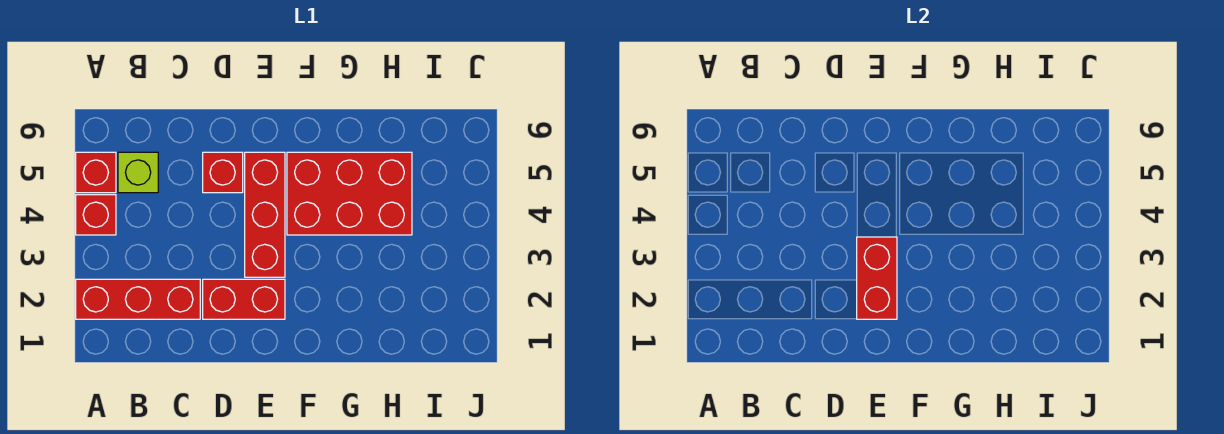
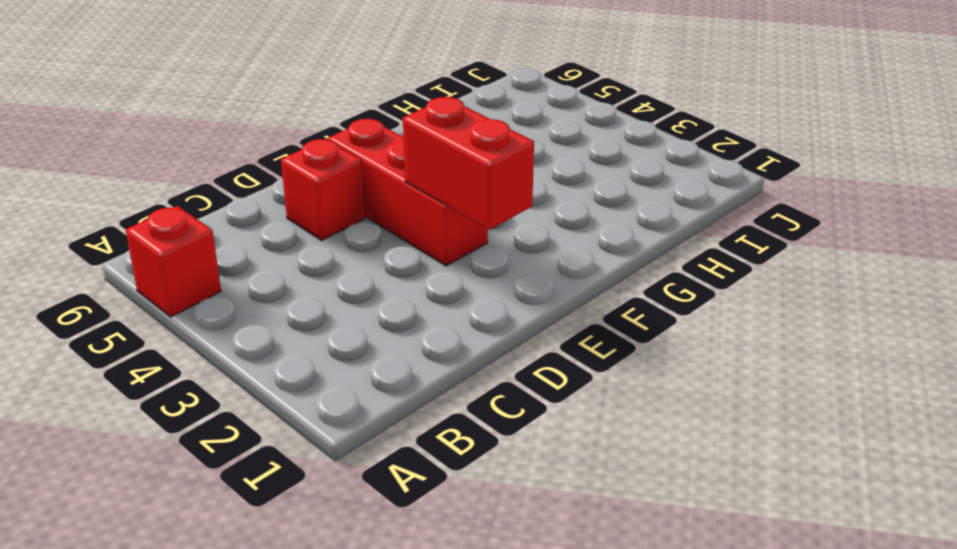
none -> red brick A2:C2 level 1
none -> red brick A4 level 1

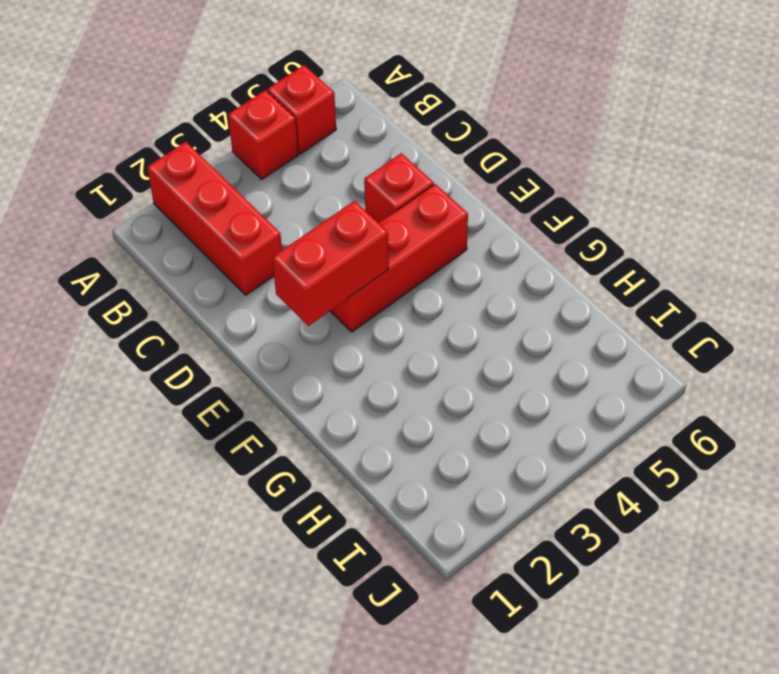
none -> lime brick B5 level 1
none -> red brick D2:E2 level 1

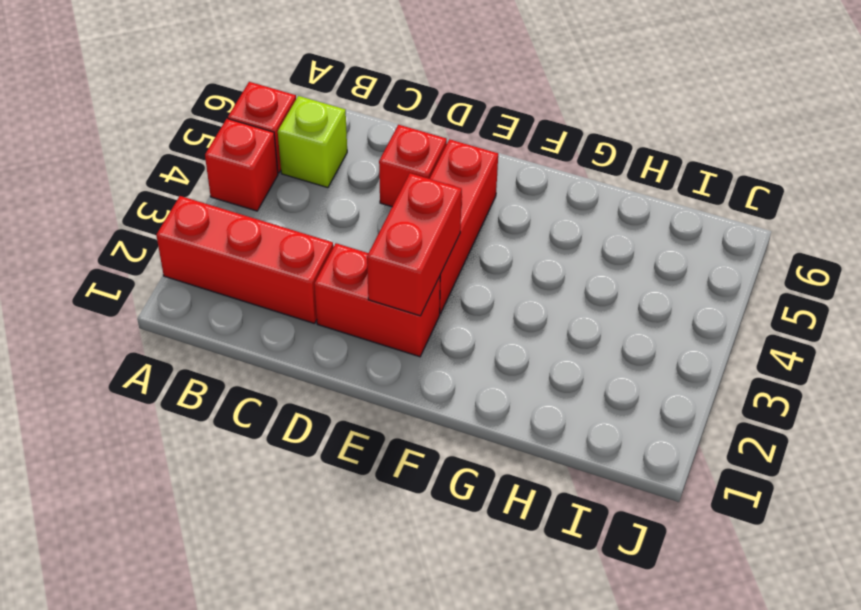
none -> red brick F4:H5 level 1

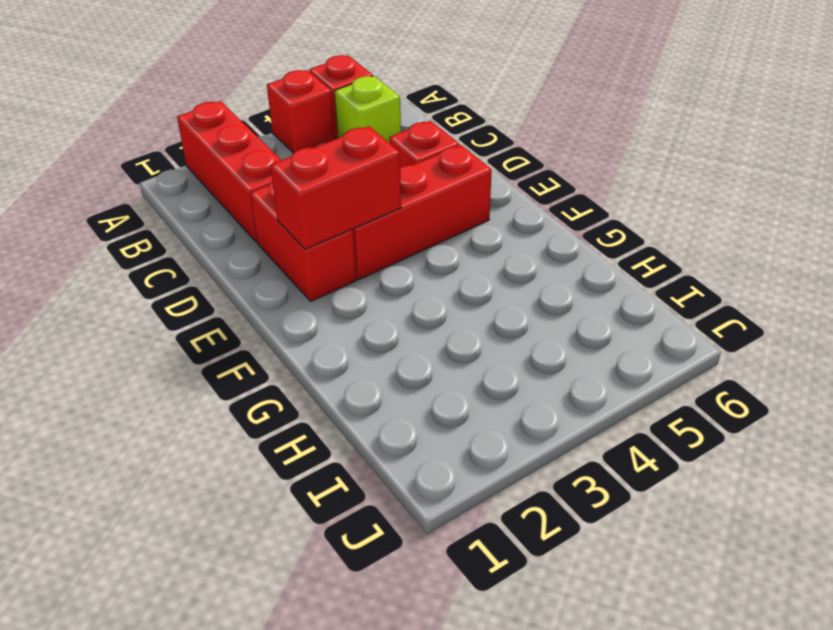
none -> red brick F4:H5 level 1

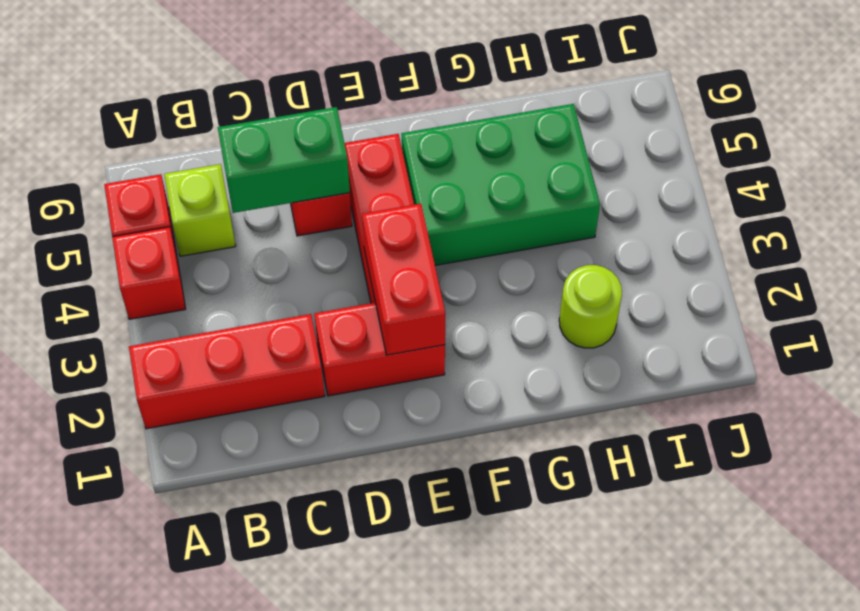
green brick C5:D5 level 2 -> none
green brick F4:H5 level 1 -> red brick F4:H5 level 1
lime round brick H2 level 1 -> none

